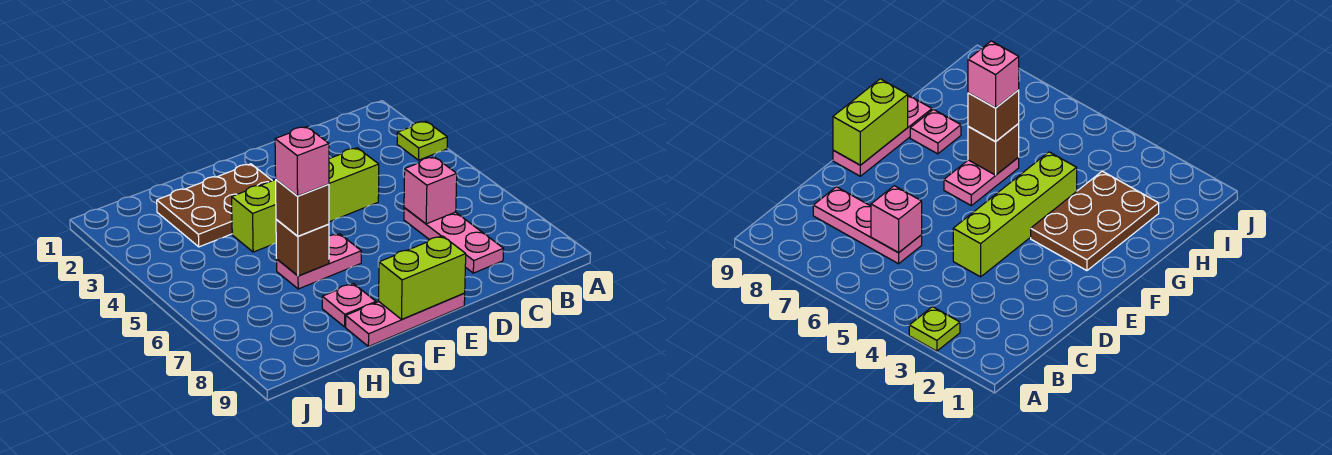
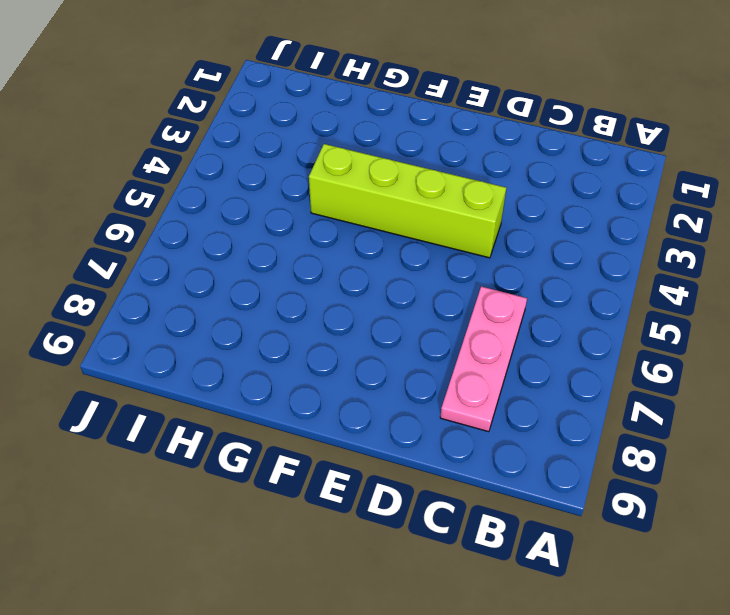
none -> lime plate A3 level 1
none -> pink plate E9:G9 level 1
none -> brown plate F2:H3 level 1

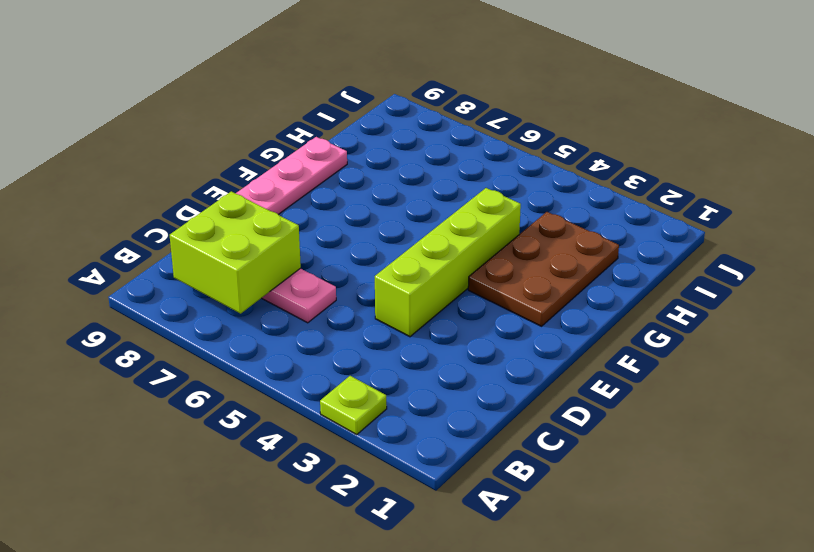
lime brick B7:C8 level 2 -> none
none -> pink plate F6:G6 level 1
none -> pink plate G8 level 1
none -> pink brick C6 level 2

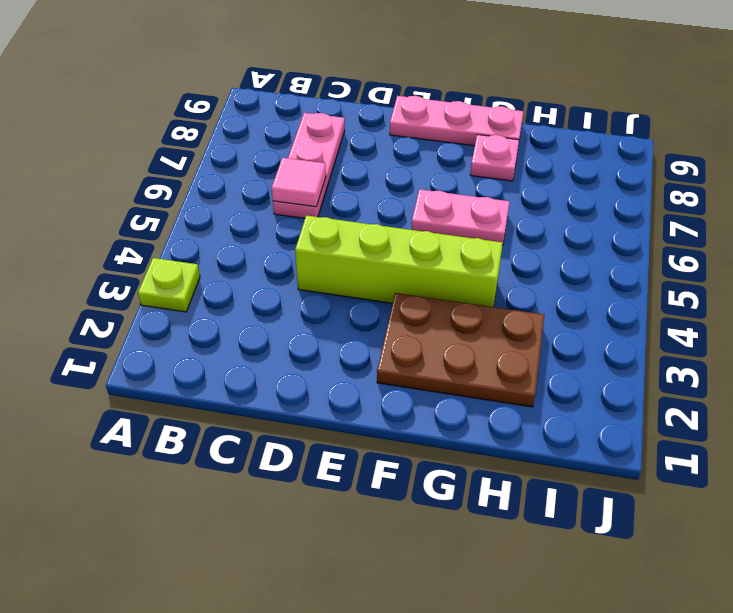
pink tile C6 level 2 -> pink brick C6 level 2
none -> lime brick E9:F9 level 2
none -> brown brick G6 level 2
none -> brown brick G6 level 3

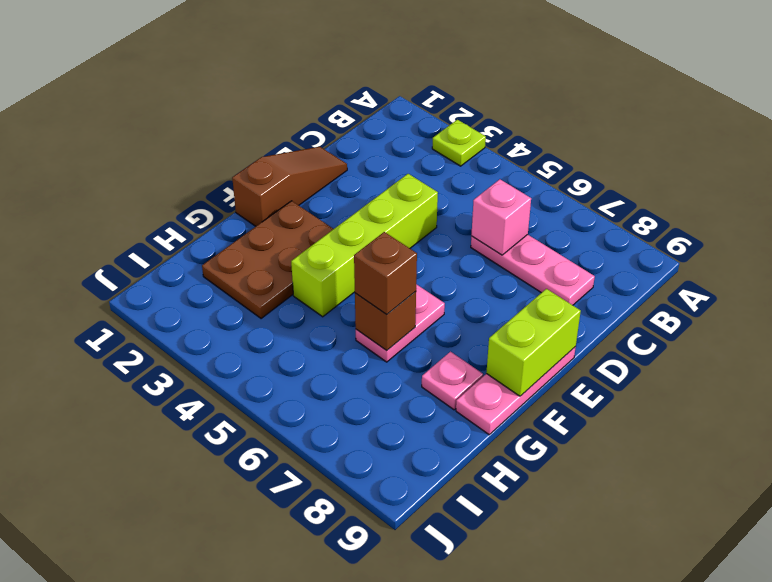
brown slope D1:F1 level 1 top F -> none
none -> pink brick G6 level 4

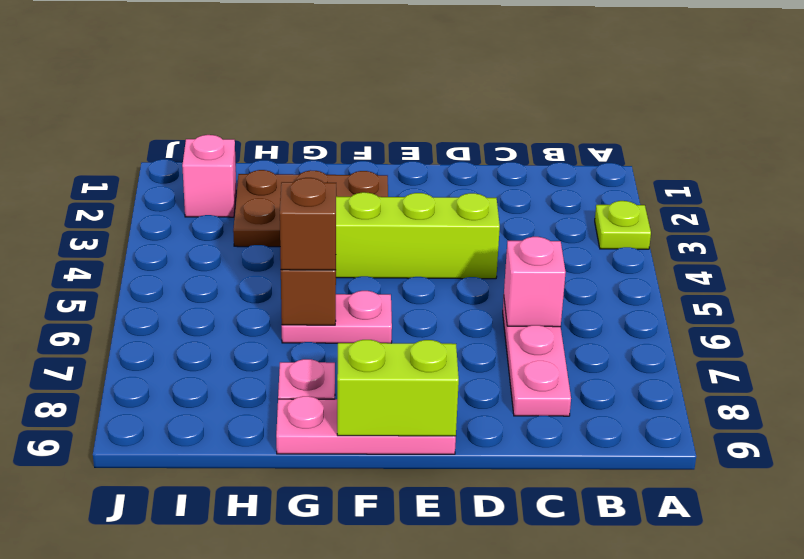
pink brick I2 level 1 -> pink brick G6 level 4

